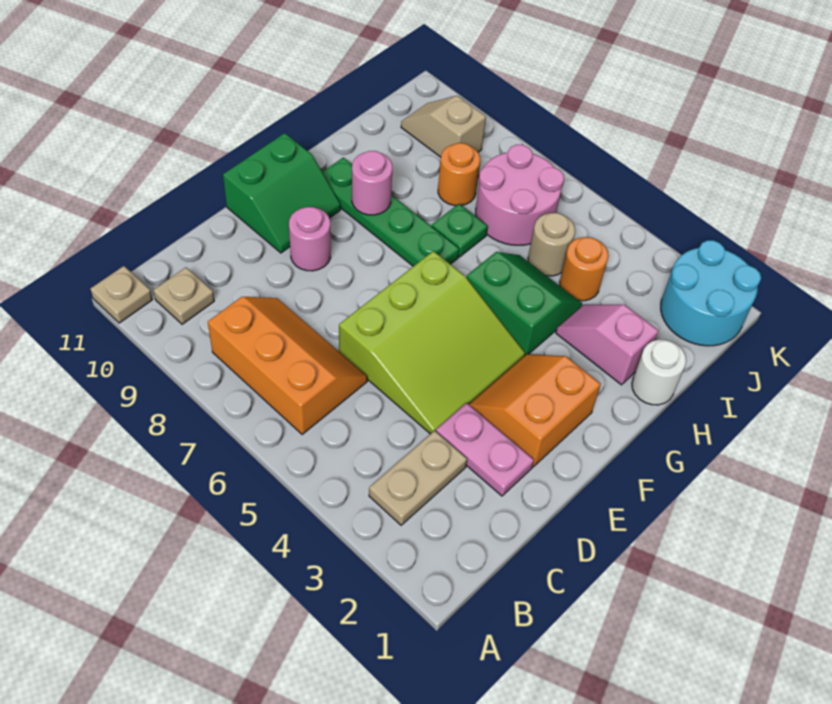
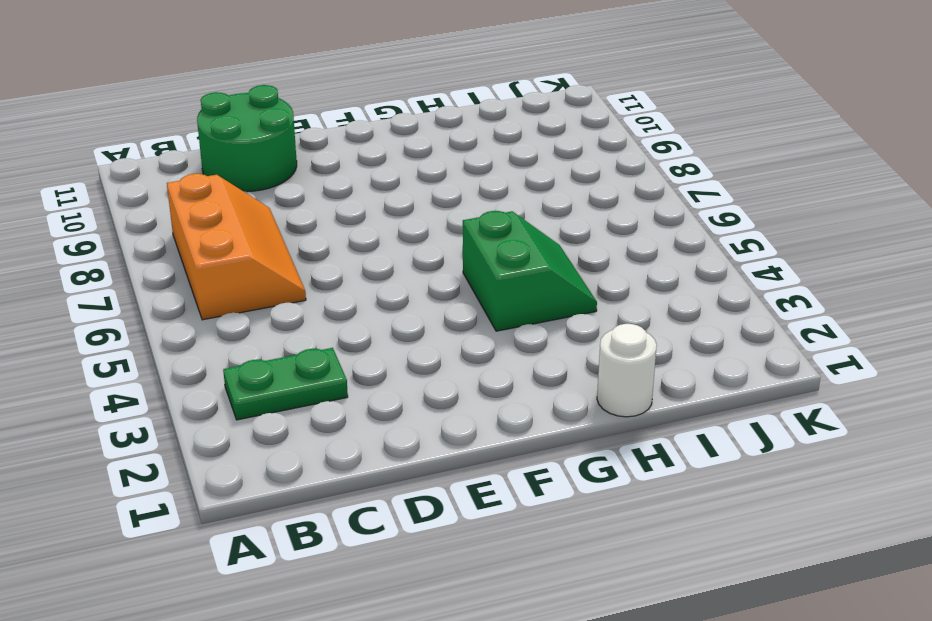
green plate B3:C3 level 1 -> tan plate B3:C3 level 1
green round brick C10:D11 level 1 -> none
none -> tan plate A11 level 1
none -> tan plate B10 level 1
none -> pink plate D2:D3 level 1

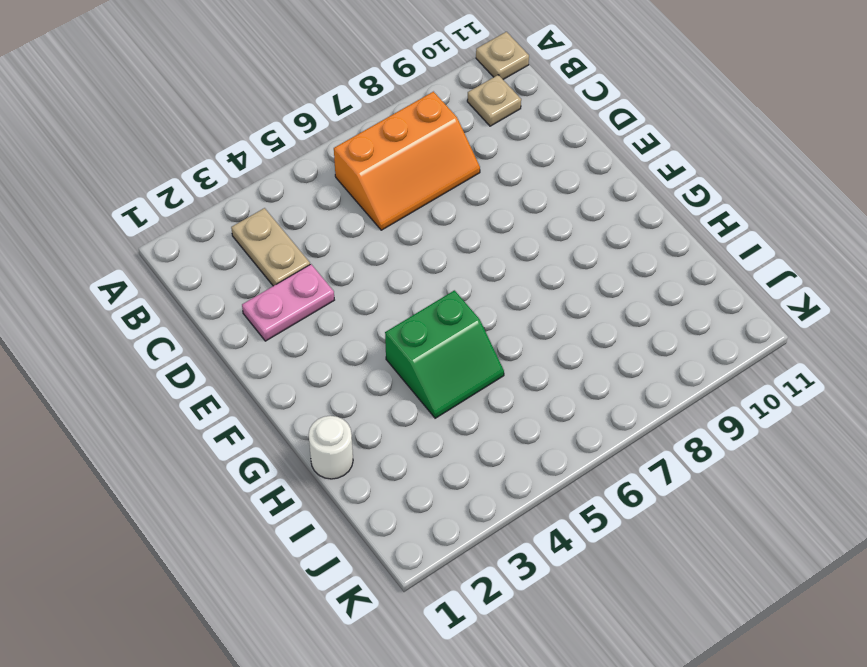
none -> lime slope D4:F6 level 1 top 6
none -> orange slope E2:F3 level 1 top 2
none -> pink round brick E9 level 1

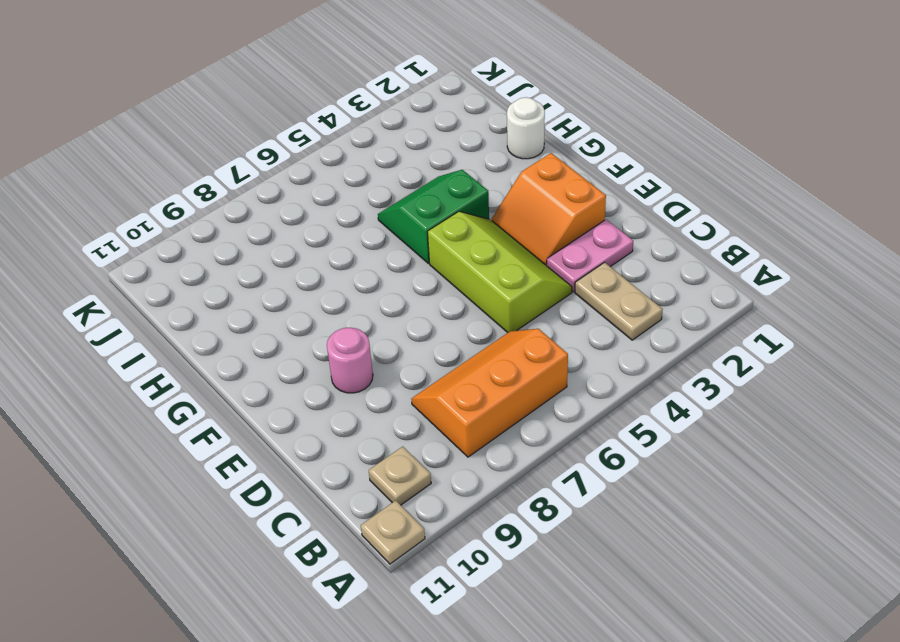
lime slope D4:F5 level 1 top 5 -> lime slope D4:F6 level 1 top 6
none -> green slope E10:F11 level 1 top 11
none -> green plate G7:G10 level 1
none -> pink slope H2:H3 level 1 top 2

